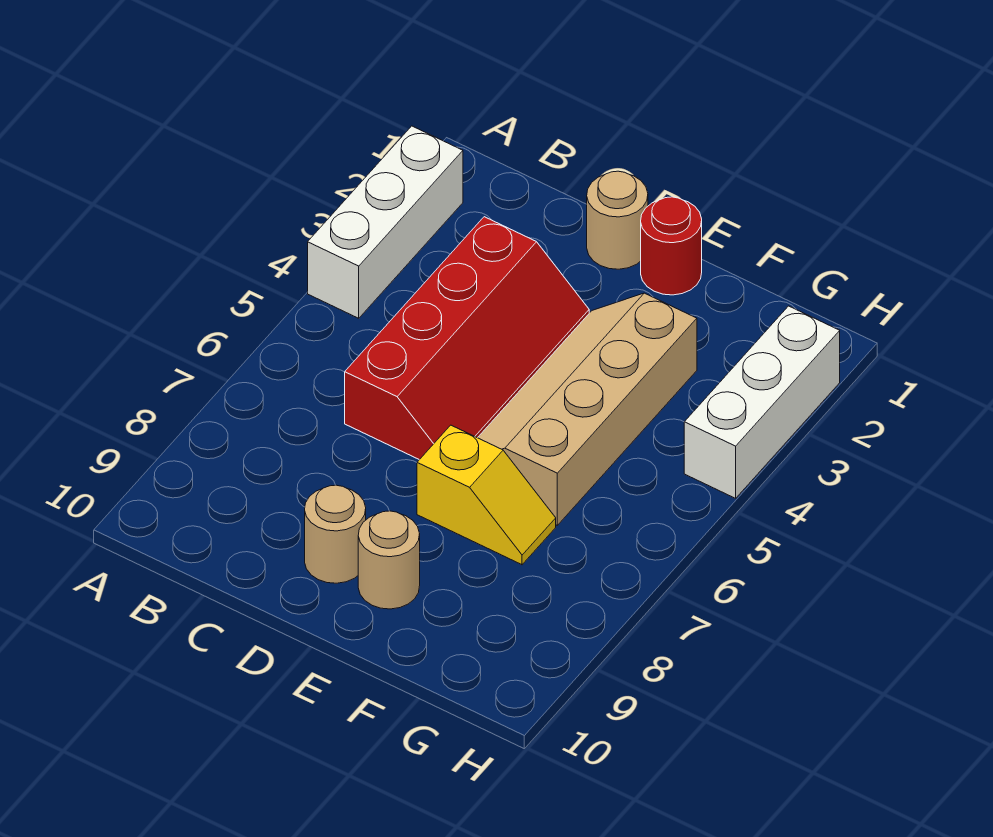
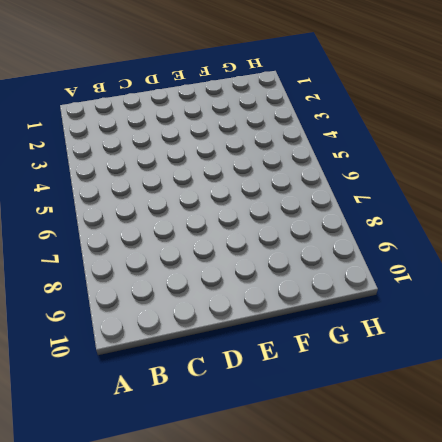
none -> white brick A2:A4 level 1
none -> red slope C3:D6 level 1 top C

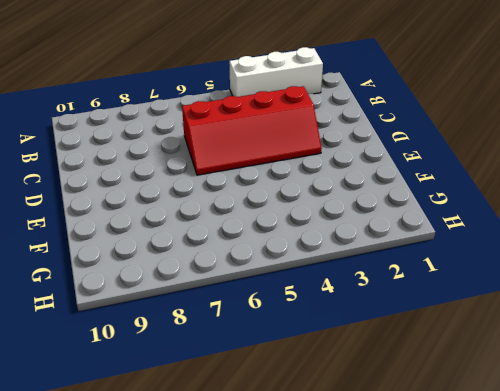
none -> tan round brick D1 level 1
none -> tan round brick D9 level 1

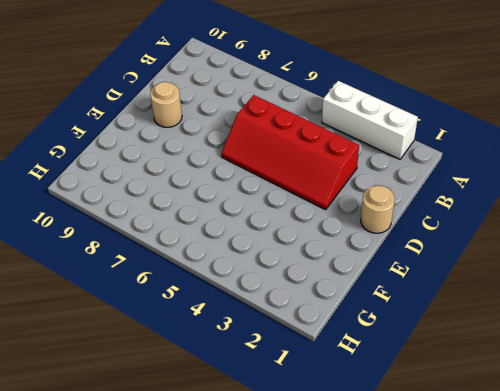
none -> red round brick E1 level 1
none -> tan slope E3:F6 level 1 top F

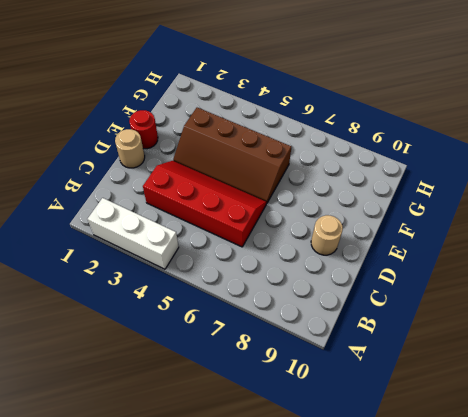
brown slope E3:F6 level 1 top F -> tan slope E3:F6 level 1 top F
none -> yellow slope E7:F7 level 1 top E
none -> tan round brick E9 level 1

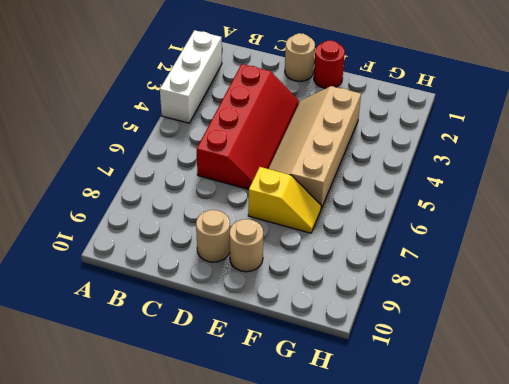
none -> white brick H2:H4 level 1

